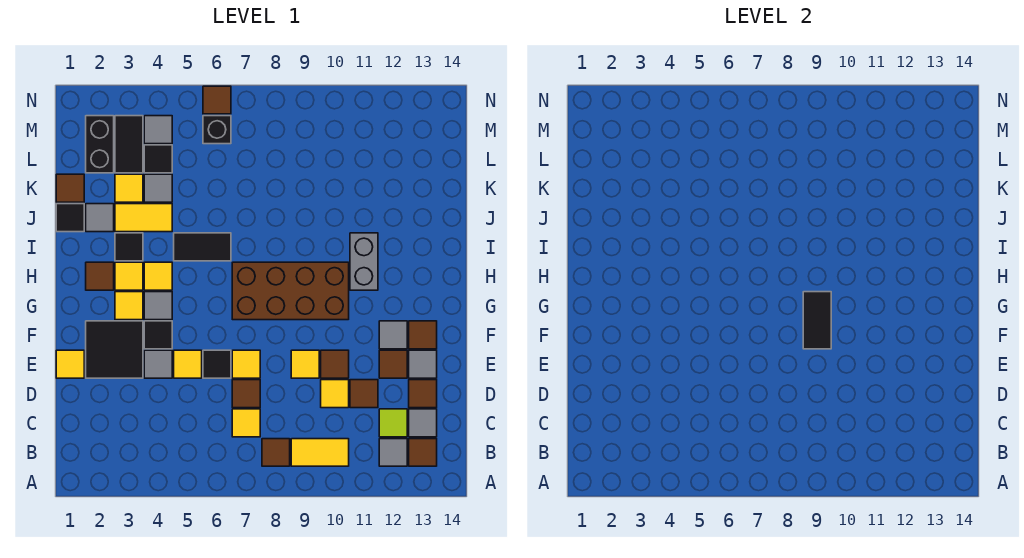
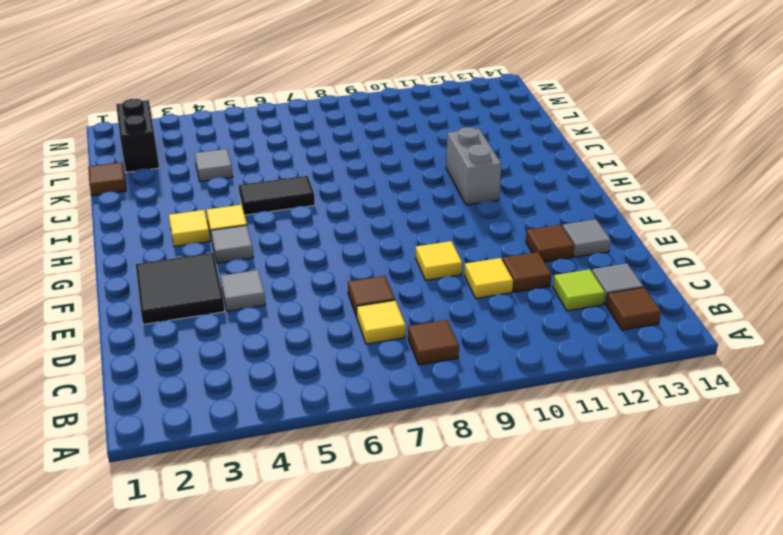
none -> yellow tile B9:B10 level 1
none -> grey tile B12 level 1
none -> brown tile D13 level 1
none -> yellow tile E1 level 1

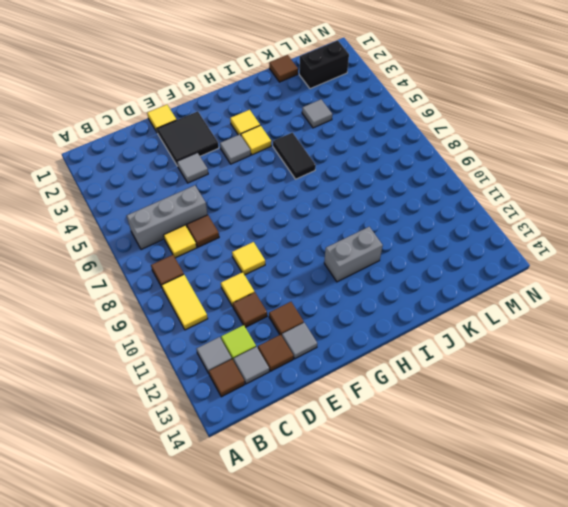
grey brick B6:D6 level 1 -> none
none -> yellow tile E5 level 1
none -> black tile E6 level 1
none -> yellow tile E7 level 1
none -> brown tile E10 level 1

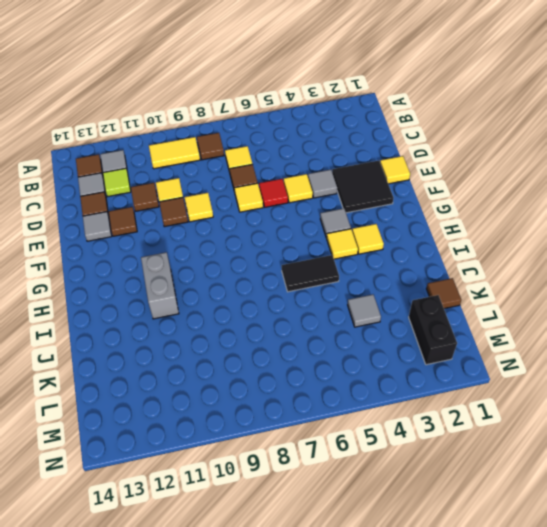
red tile E6 level 1 -> black tile E6 level 1
none -> black tile F4 level 1
none -> grey tile F12 level 1
none -> brown tile F13 level 1
none -> yellow tile G3 level 1

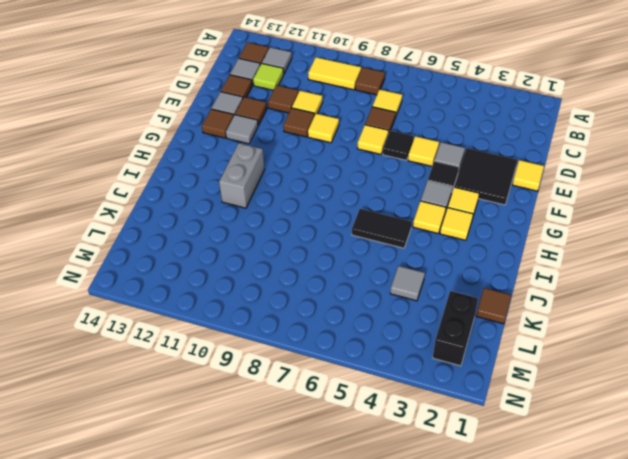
none -> brown brick G7:H10 level 1
none -> brown tile H2 level 1
none -> black tile I3 level 1
none -> black tile J1 level 1

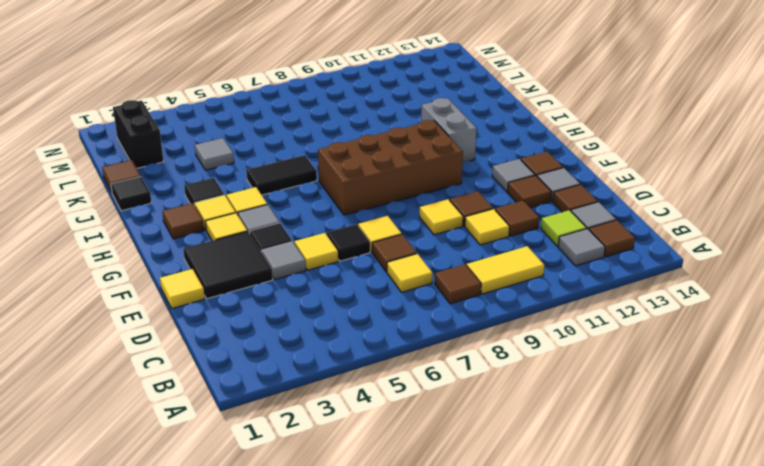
none -> grey tile J2 level 1
none -> yellow tile J3:J4 level 1
none -> yellow tile K3 level 1
none -> black tile L3:M3 level 1

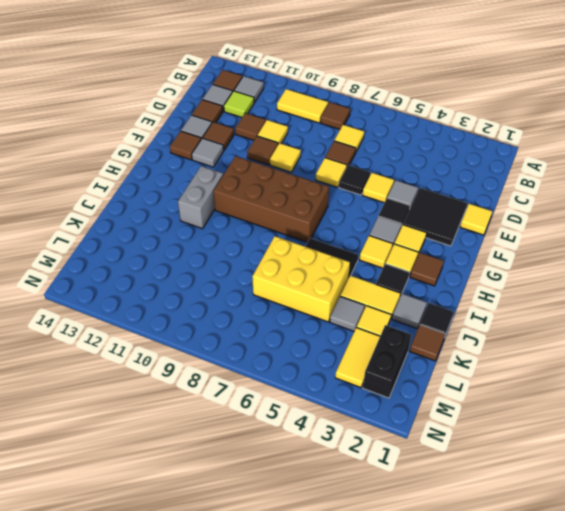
yellow brick J5:K7 level 1 -> none
yellow tile L3:M3 level 1 -> black tile L3:M3 level 1
none -> black tile L4 level 1
none -> grey tile M4 level 1
none -> black brick M6 level 1
none -> brown tile N6 level 1

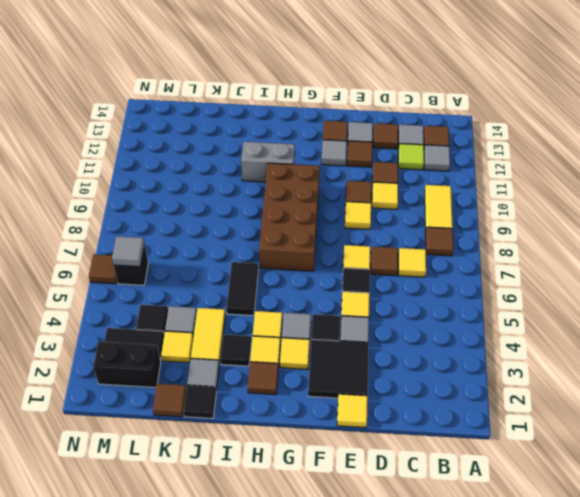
grey tile M6 level 2 -> grey tile M4 level 1
none -> black tile F9:G9 level 2

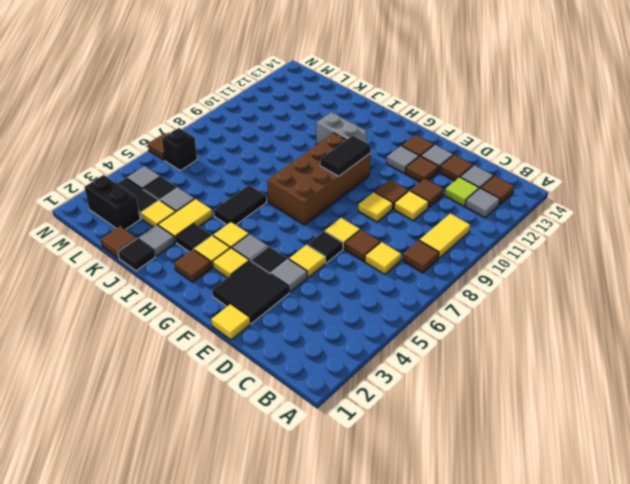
black tile G9:G10 level 2 -> black tile F9:G9 level 2

